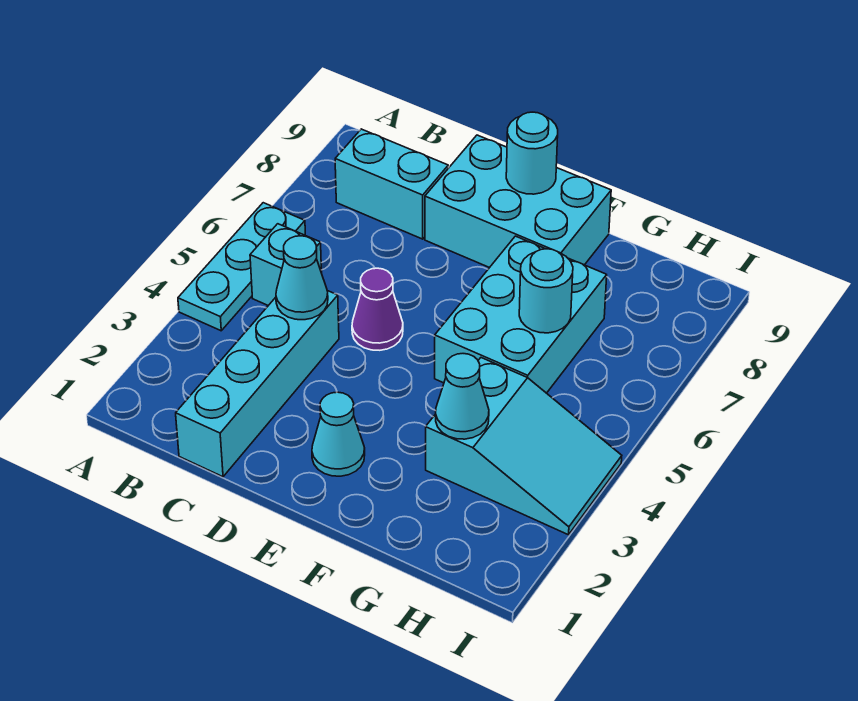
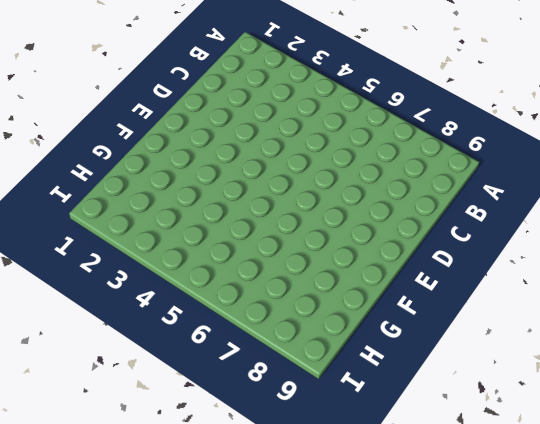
none -> cyan plate A4:A6 level 1
none -> cyan brick B5 level 1
none -> cyan brick B8:C8 level 1

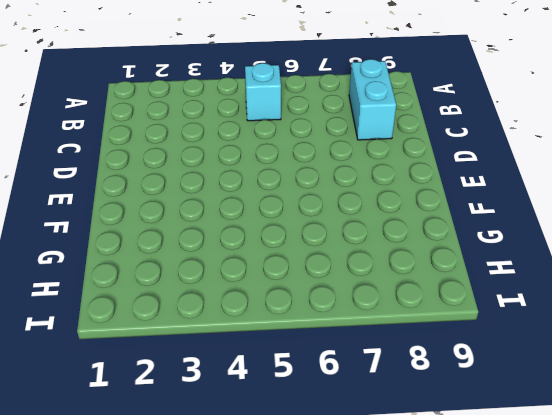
none -> cyan plate A4:A6 level 1
none -> cyan brick C1:C4 level 1
none -> purple cone D5 level 1

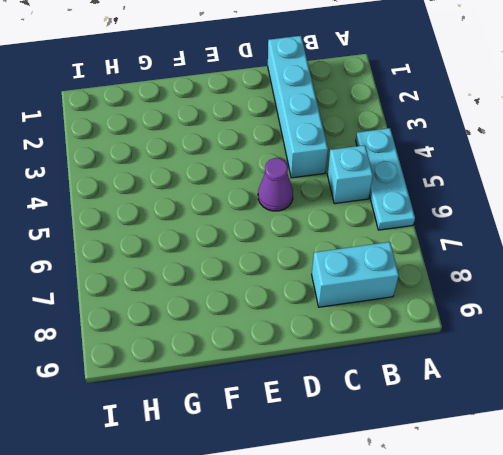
none -> cyan brick D8:F9 level 1
none -> cyan cone E2 level 1
none -> cyan brick F5:G7 level 1

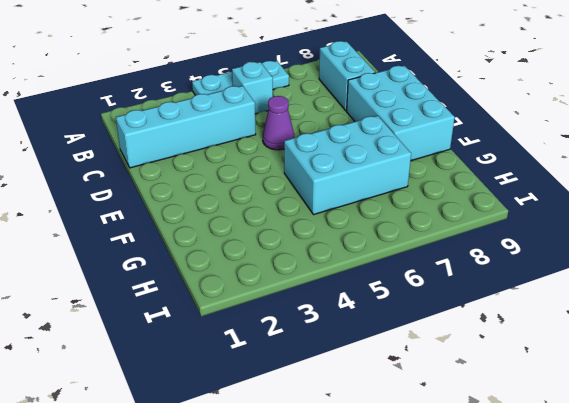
none -> cyan cone E2 level 1
none -> cyan slope G3:I4 level 1 top G
none -> cyan cone C4 level 2

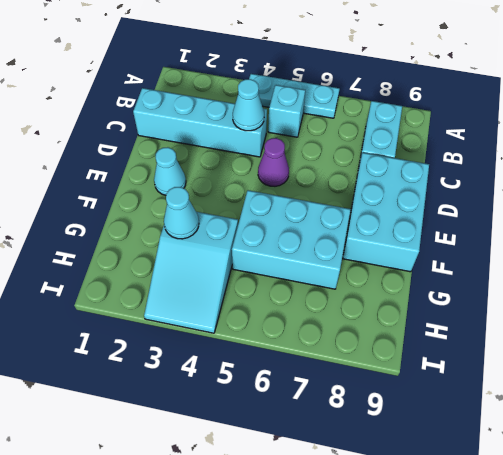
none -> cyan round brick E9 level 2
none -> cyan round brick G6 level 2

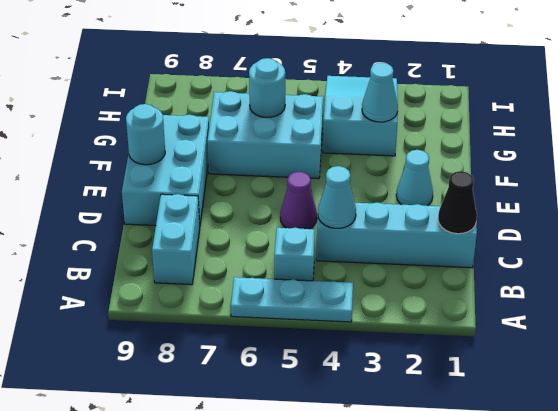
black cone C1 level 2 -> none

